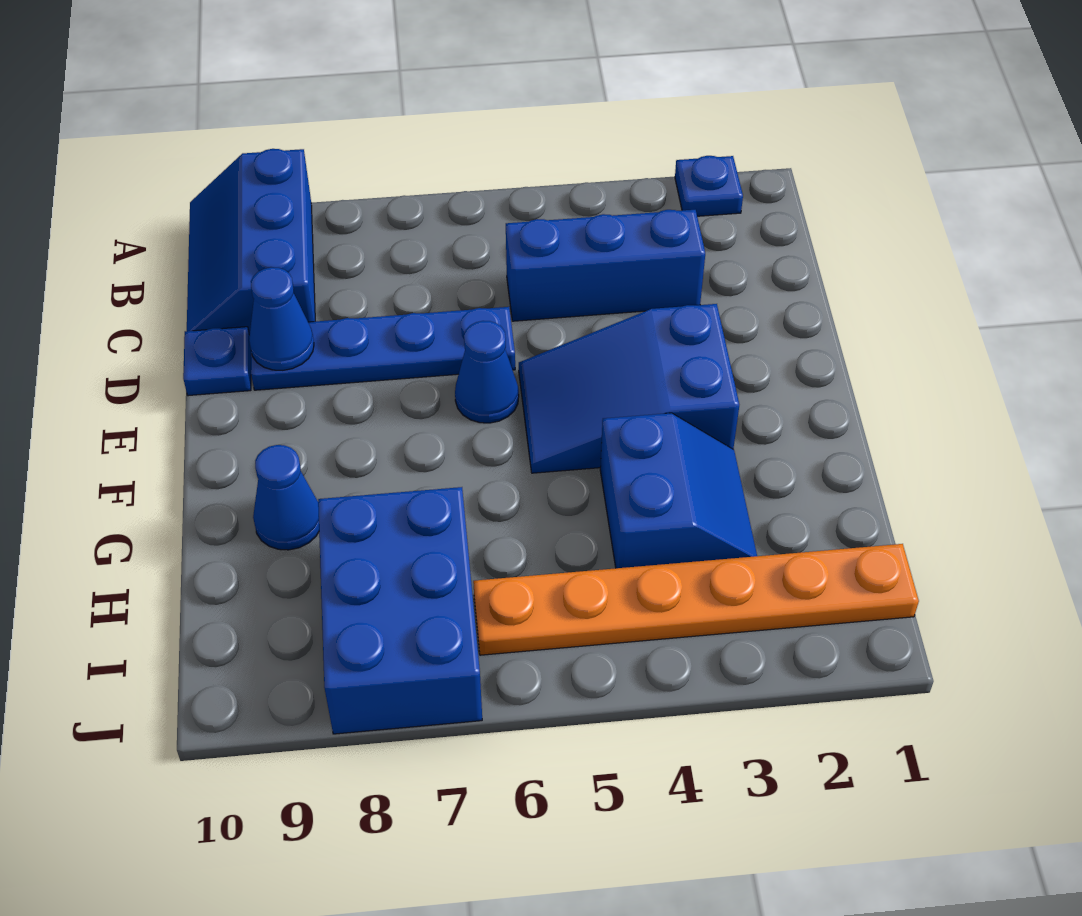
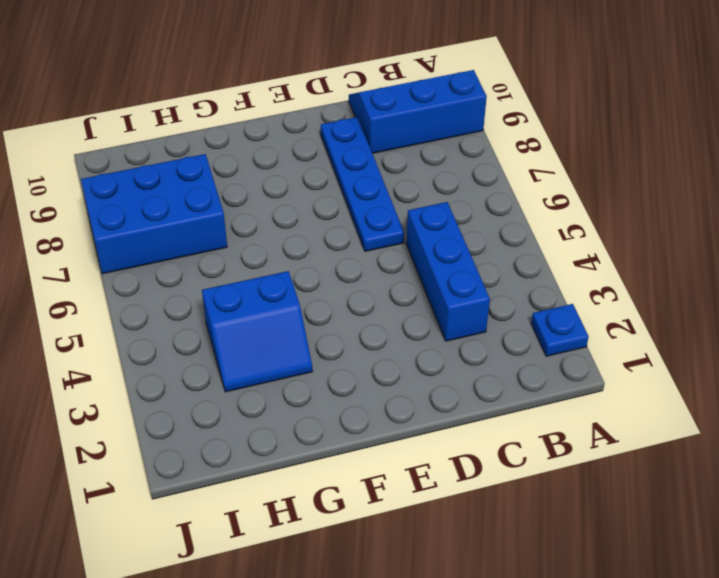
none -> blue plate D10 level 1
none -> blue slope E3:F5 level 1 top 3
none -> blue cone E6 level 1

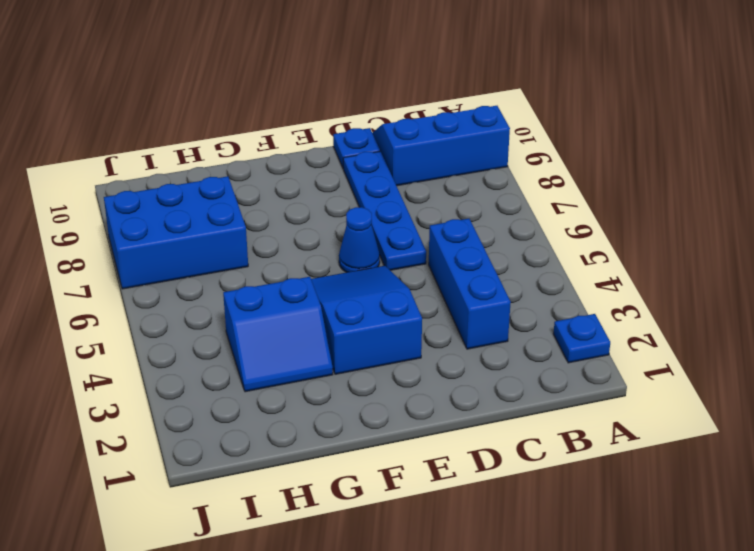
none -> blue cone G9 level 1
none -> orange plate I1:I6 level 1
none -> blue cone D9 level 2

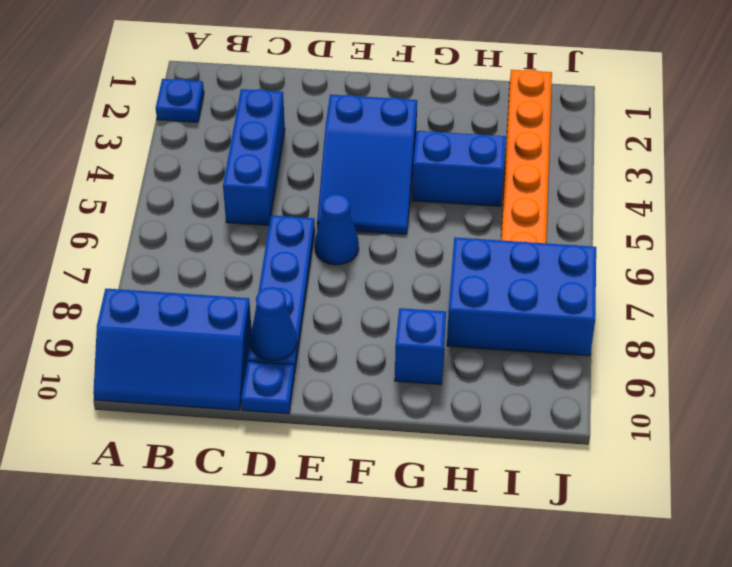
blue brick G9 level 1 -> blue cone G9 level 1

